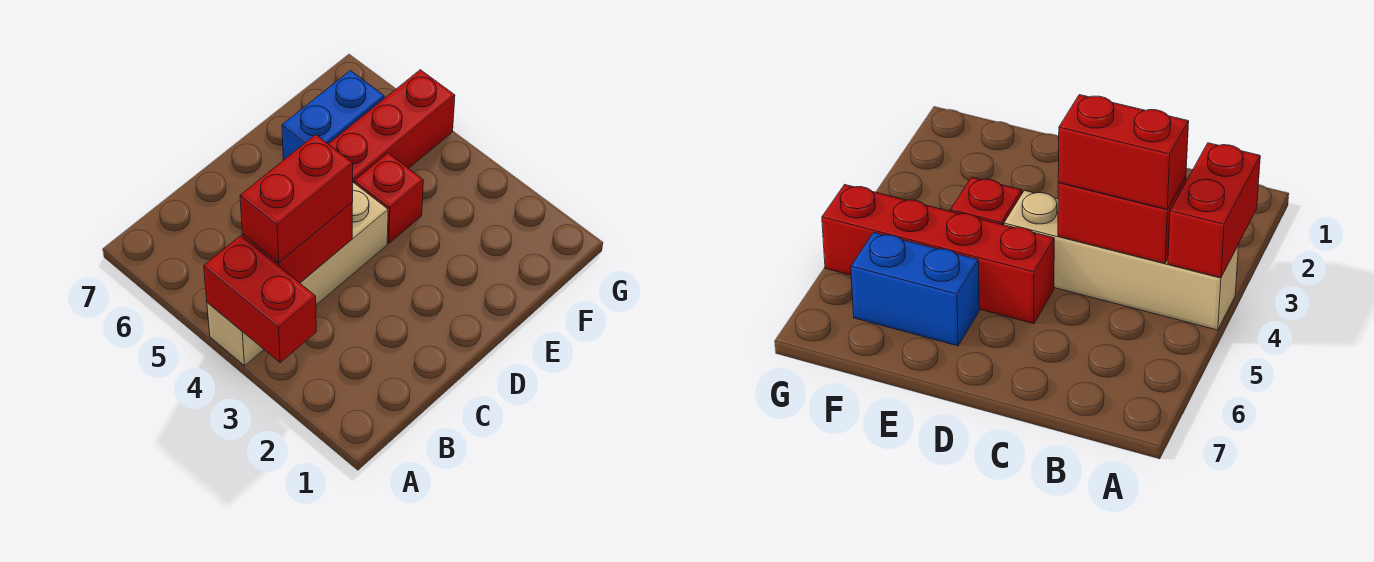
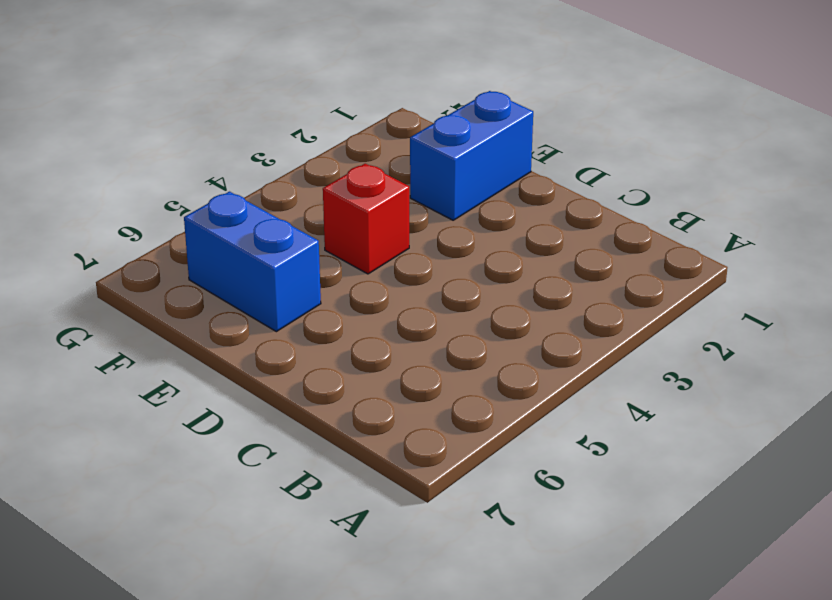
blue brick E1:E2 level 1 -> none
none -> tan brick A4:D4 level 1
none -> red brick D5:G5 level 1

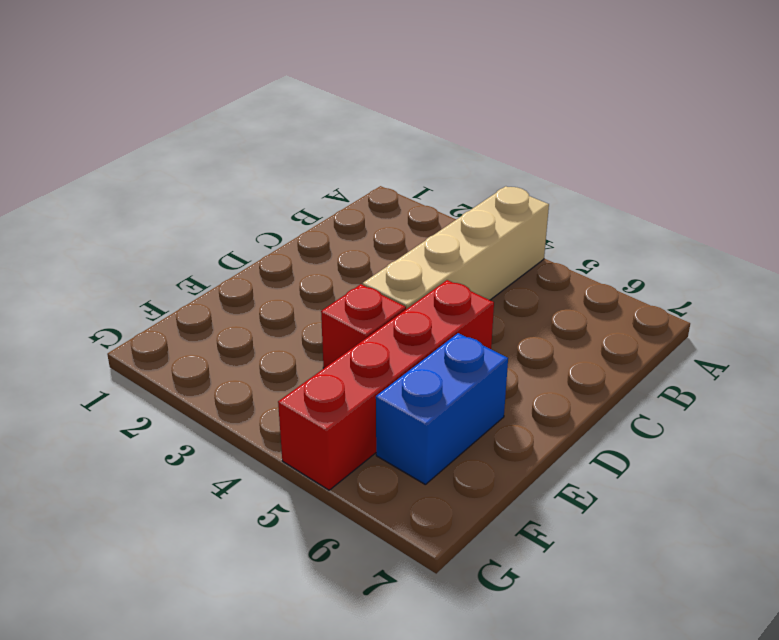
none -> red brick A3:A4 level 2
none -> red brick B4:C4 level 2

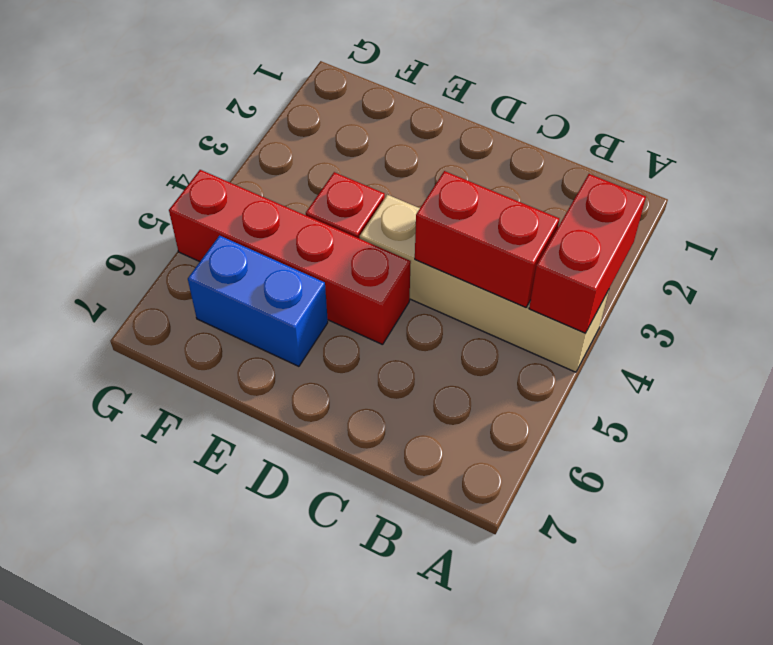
none -> red brick B4:C4 level 3

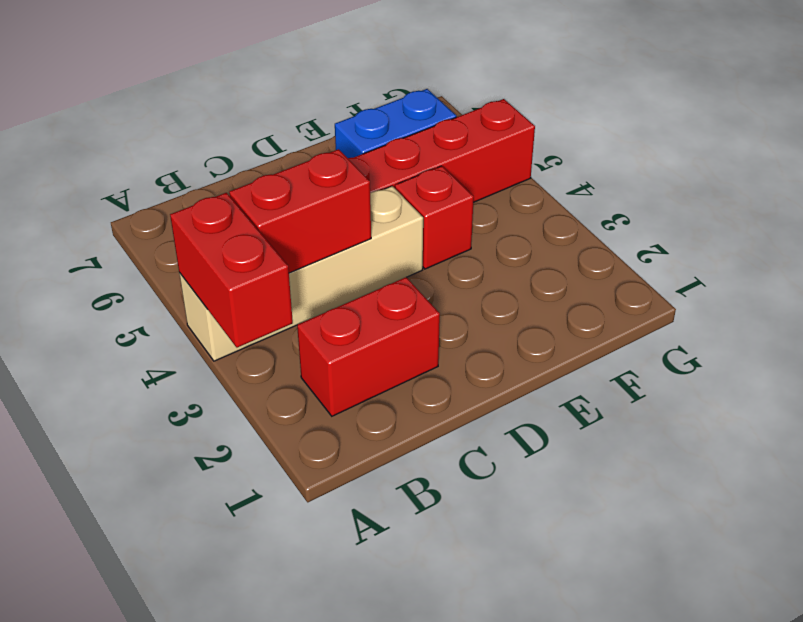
red brick B2:C2 level 1 -> red brick B4:C4 level 3

